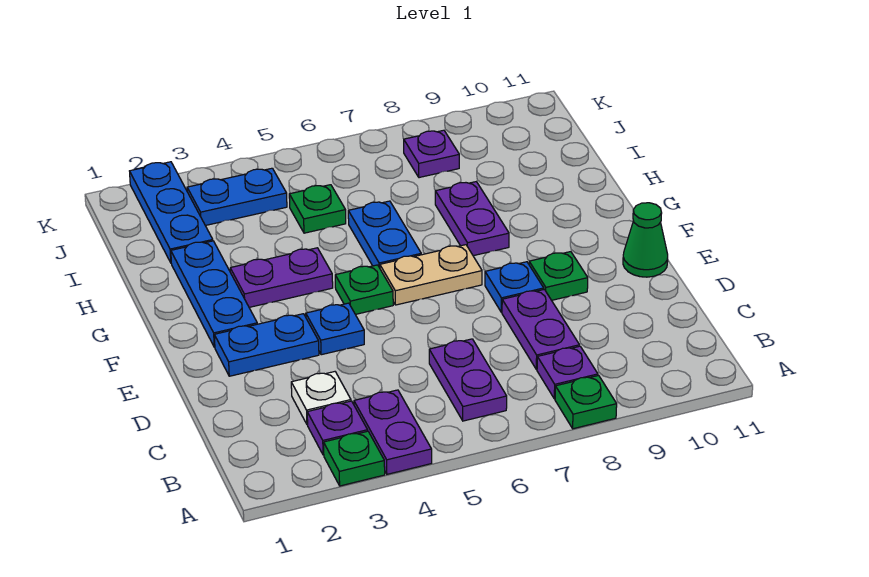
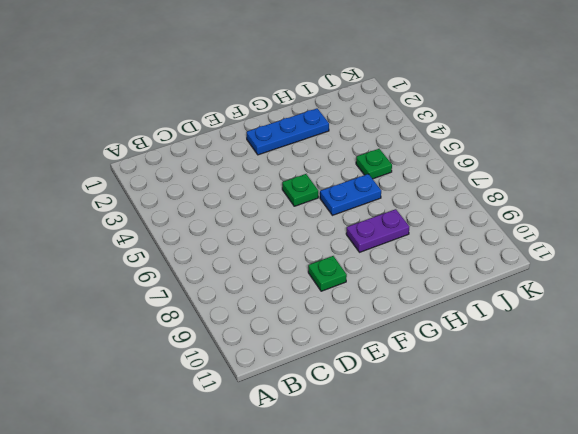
none -> green plate A3 level 1
none -> purple plate A4:B4 level 1
none -> green plate A8 level 1

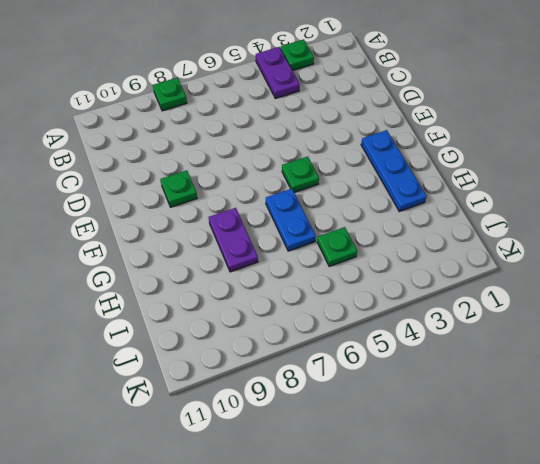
none -> purple plate B3 level 1
none -> purple plate B6:C6 level 1
none -> purple plate B8 level 1

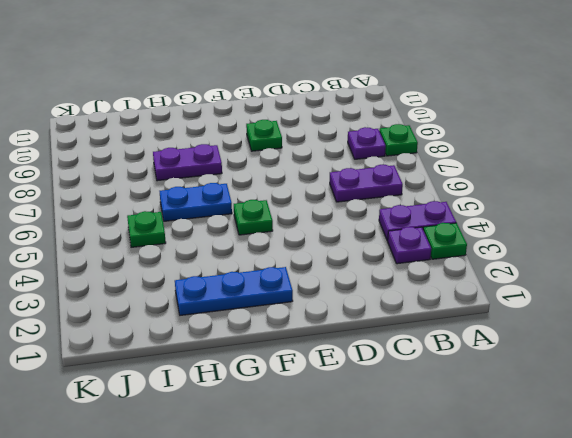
none -> white plate C3 level 1
none -> purple plate C8:D8 level 1
none -> blue plate E2:E3 level 1

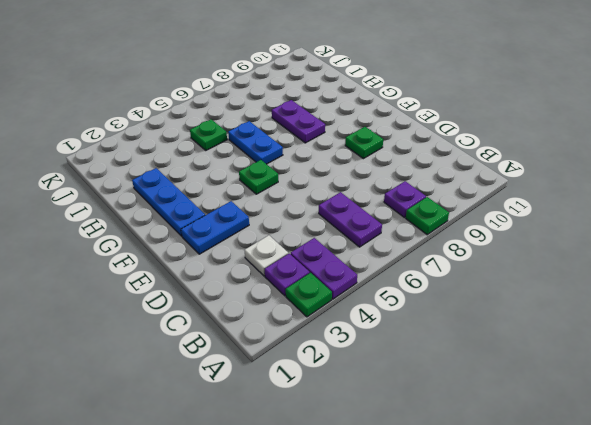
none -> purple plate C8:D8 level 1
none -> blue plate E4 level 1
none -> blue plate E8 level 1

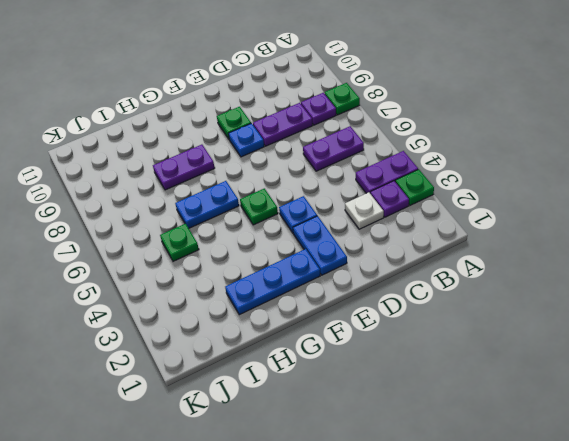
none -> green cone E11 level 1
none -> tan plate F6:F7 level 1
none -> purple plate G3:G4 level 1

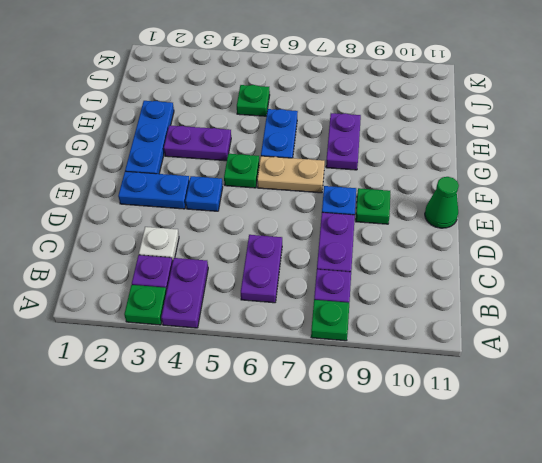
none -> blue plate I2:K2 level 1
none -> blue plate J3:J4 level 1
none -> purple plate J8 level 1

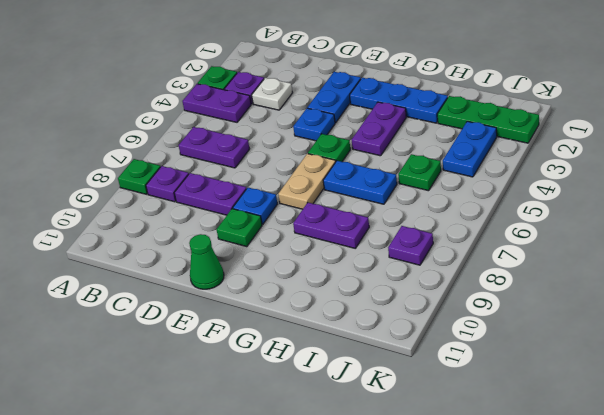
green plate I2:K2 level 1 -> blue plate I2:K2 level 1

